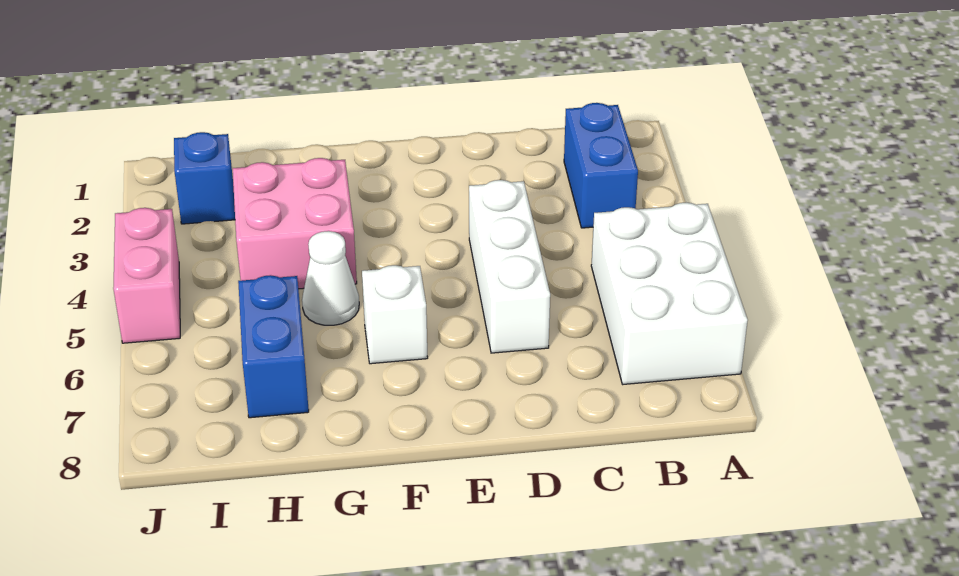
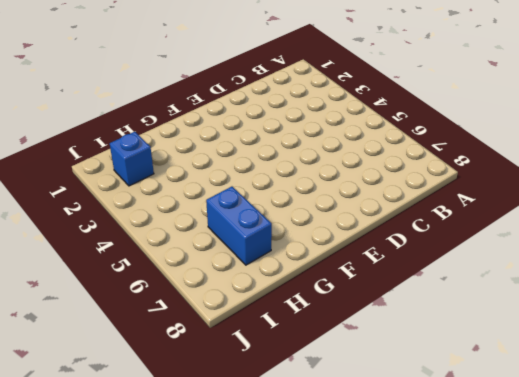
none -> white brick A5:B7 level 1
none -> blue brick B2:B3 level 1

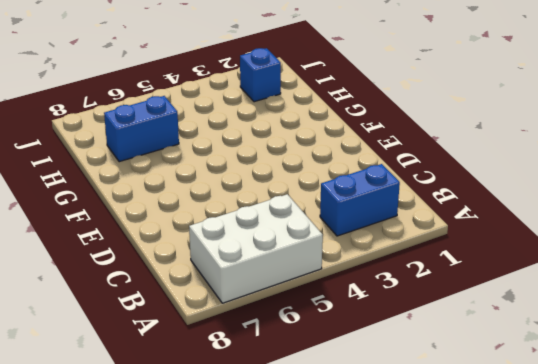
none -> white brick D4:D6 level 1
none -> white brick F6 level 1

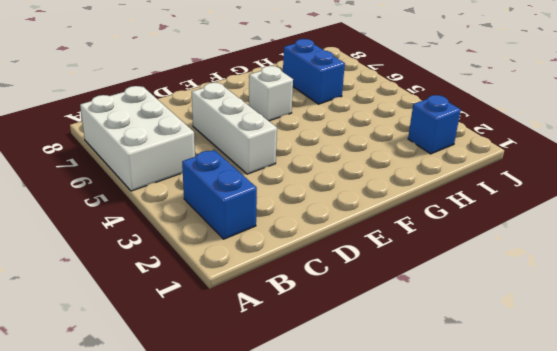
none -> pink brick G3:H4 level 1
none -> white cone G5 level 1

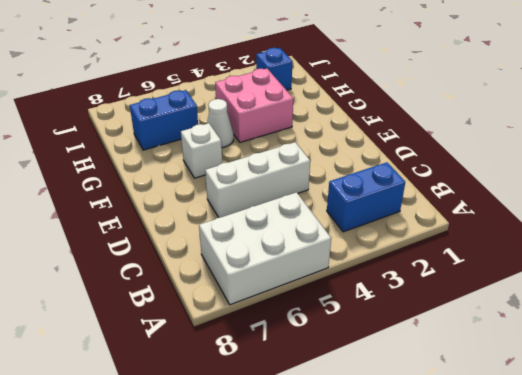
none -> pink brick J4:J5 level 1

